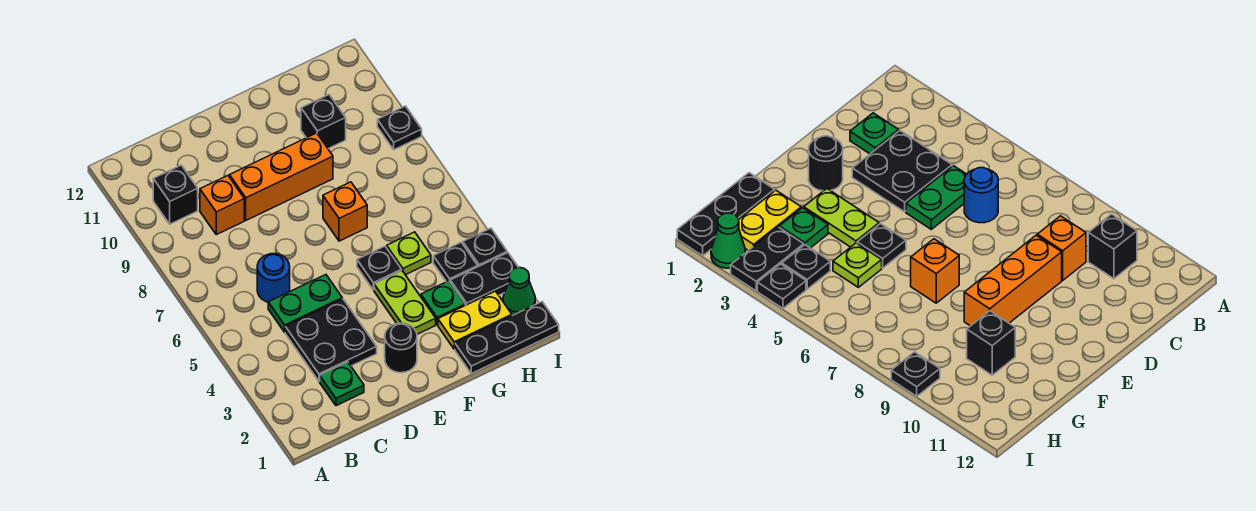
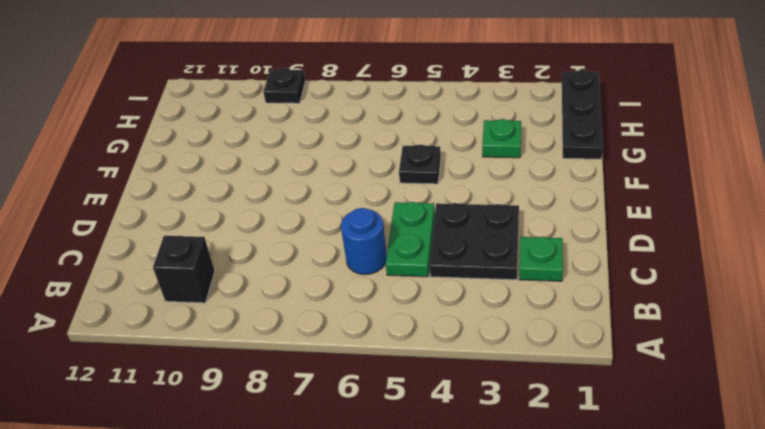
none -> orange brick C9 level 1
none -> orange brick D9:F9 level 1
none -> black round brick E2 level 1

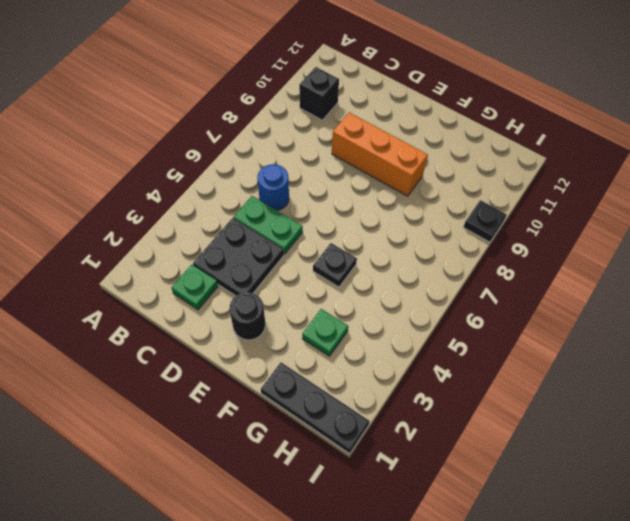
none -> orange brick C9 level 1
none -> lime plate F3:F4 level 1
none -> orange brick F7 level 1

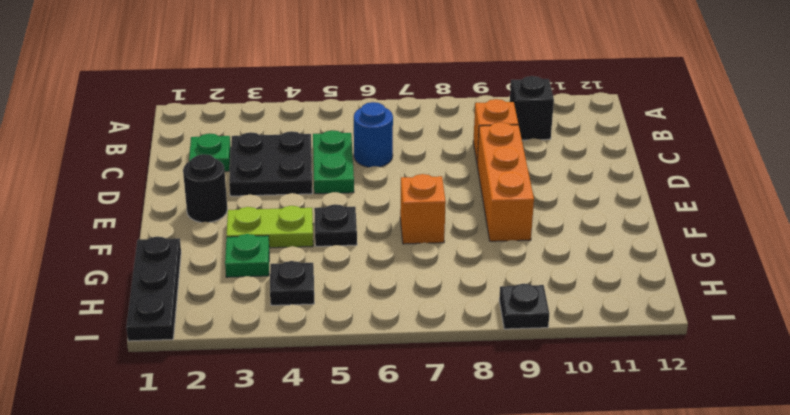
none -> yellow plate G2:H2 level 1
none -> lime plate G5 level 1
none -> black brick G10 level 1

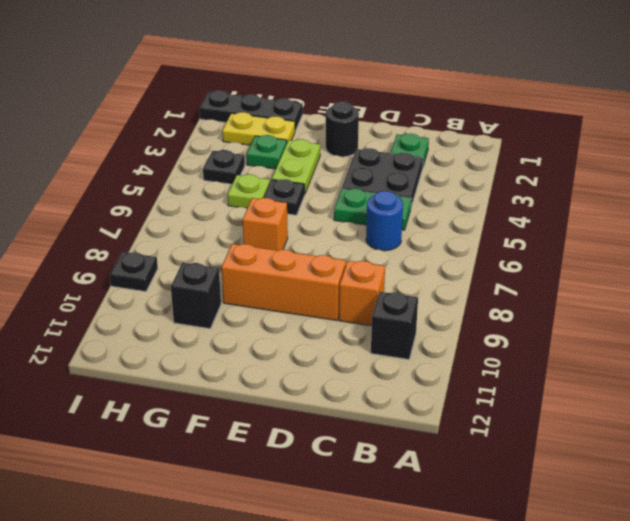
none -> black plate H3:I3 level 1
none -> green cone I2 level 1
none -> black plate I4 level 1

